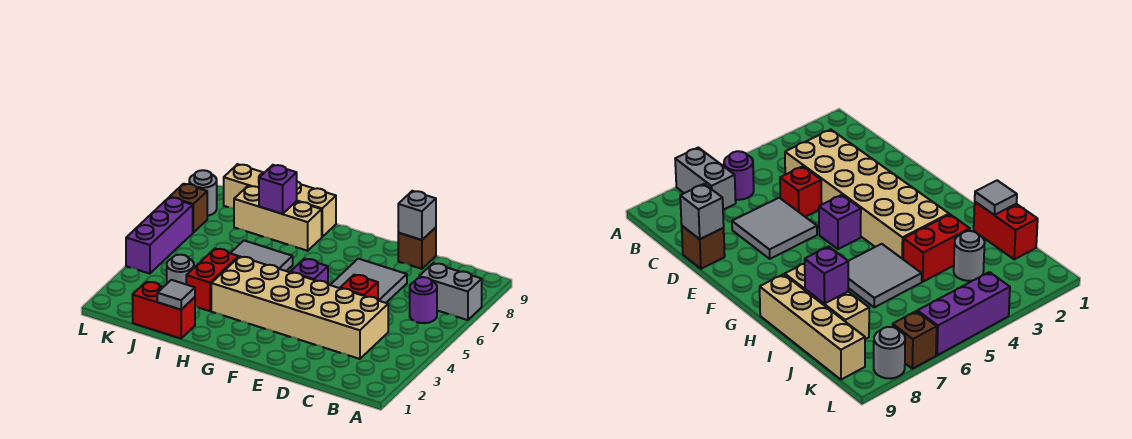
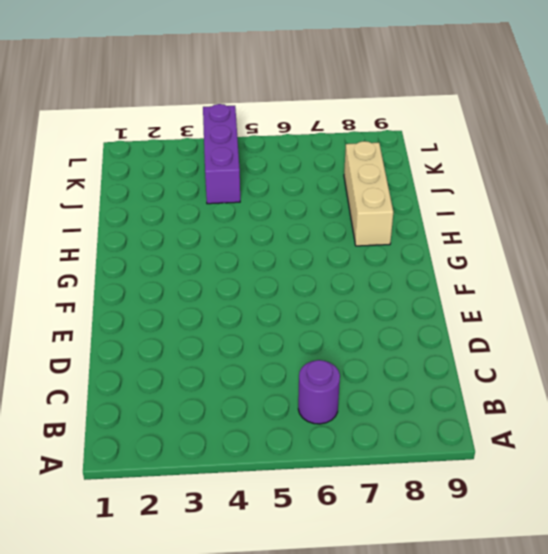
purple brick J4:L4 level 1 -> purple brick L4:L6 level 1
none -> grey brick A7:B7 level 1
none -> tan brick C3:H4 level 1
none -> red brick D5 level 1

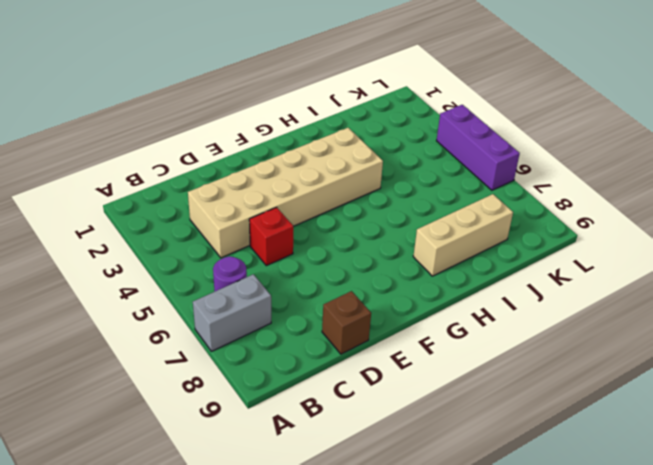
none -> grey tile D6:E7 level 1
none -> purple brick F5 level 1
none -> grey tile H5:I6 level 1

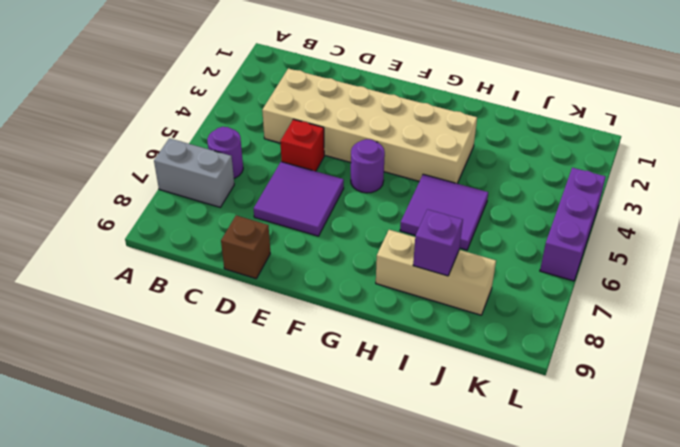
purple tile D6:E7 level 1 -> grey tile D6:E7 level 1
purple round brick F5 level 1 -> purple brick F5 level 1
purple tile H5:I6 level 1 -> grey tile H5:I6 level 1
none -> tan brick H9:K9 level 1
none -> red brick I1:J1 level 1
none -> red brick I3:I4 level 1

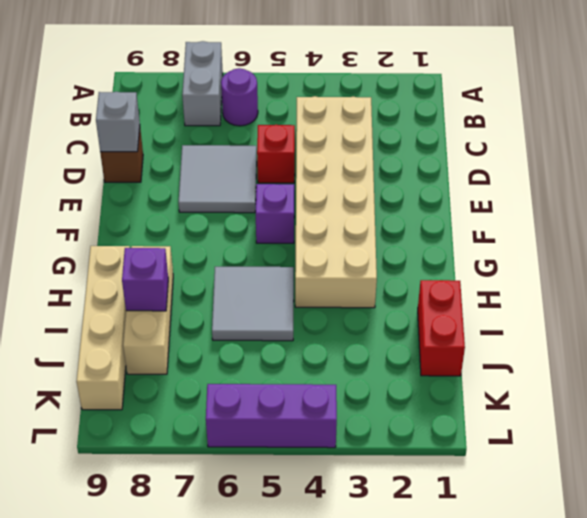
none -> red brick I3:I4 level 1
none -> grey round brick J3 level 1
none -> brown brick L7 level 1

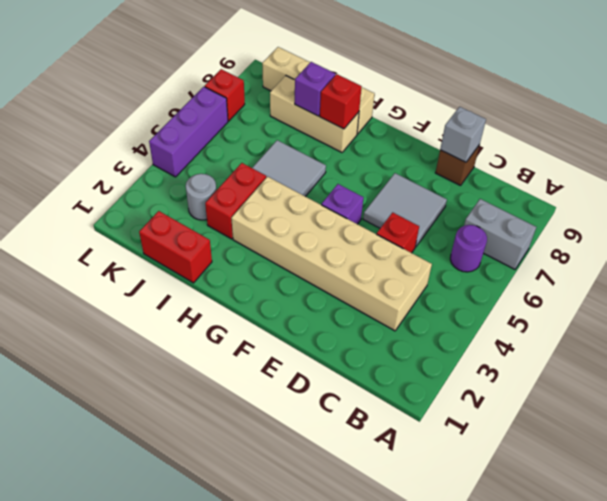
red brick H8 level 2 -> none
red brick L7 level 1 -> brown brick L7 level 1
none -> grey round brick L8 level 1
none -> grey tile I1 level 2

